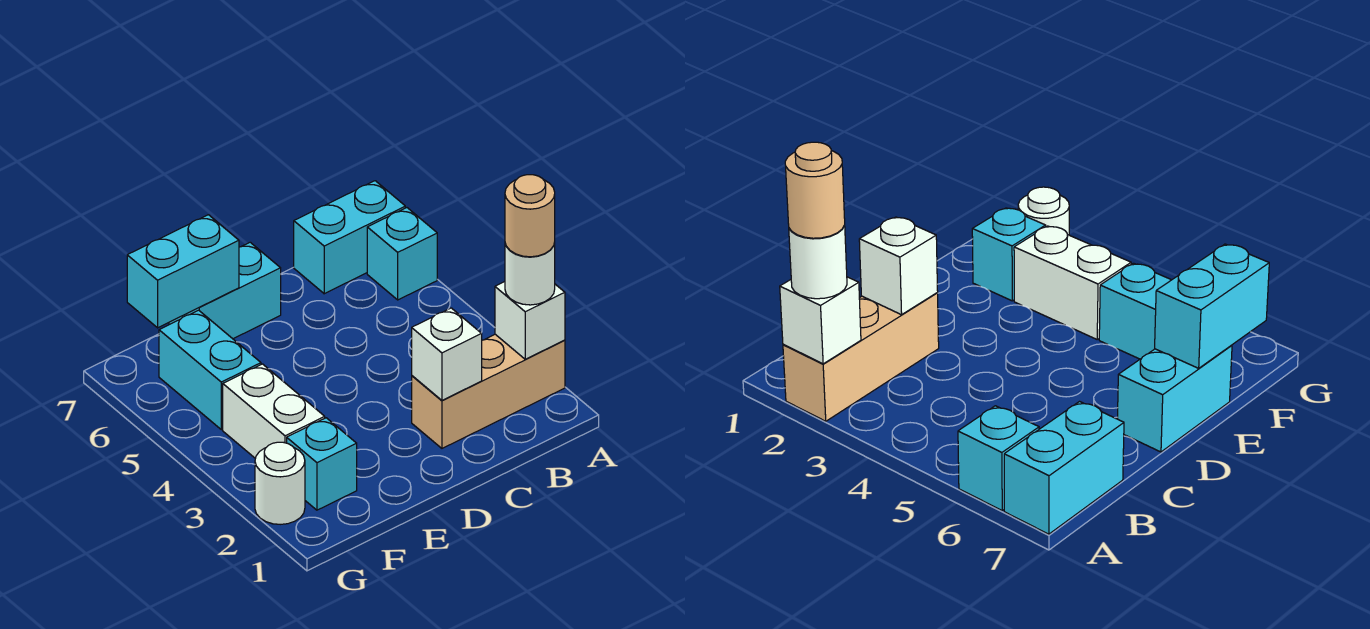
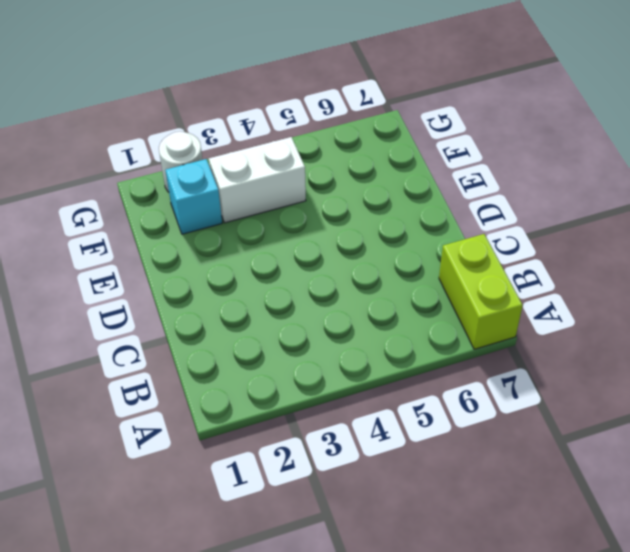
lime brick A7:B7 level 1 -> cyan brick A7:B7 level 1
none -> tan brick A2:C2 level 1
none -> cyan brick A6 level 1
none -> cyan brick D7:E7 level 1

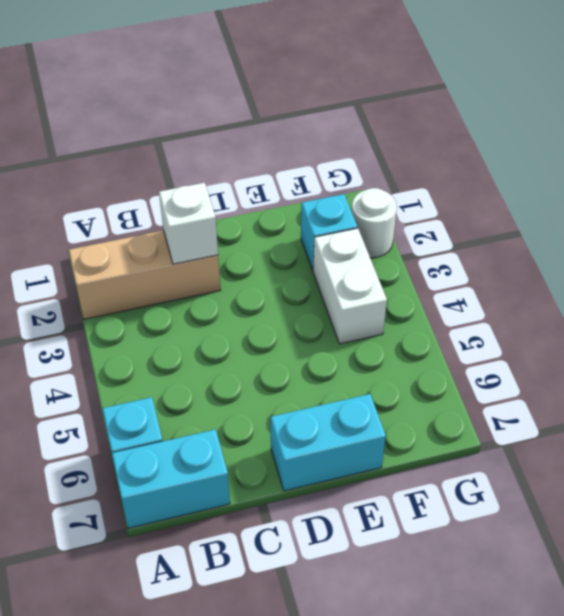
none -> cyan brick F5:F6 level 1
none -> white brick A2 level 2
none -> cyan brick E7:F7 level 2

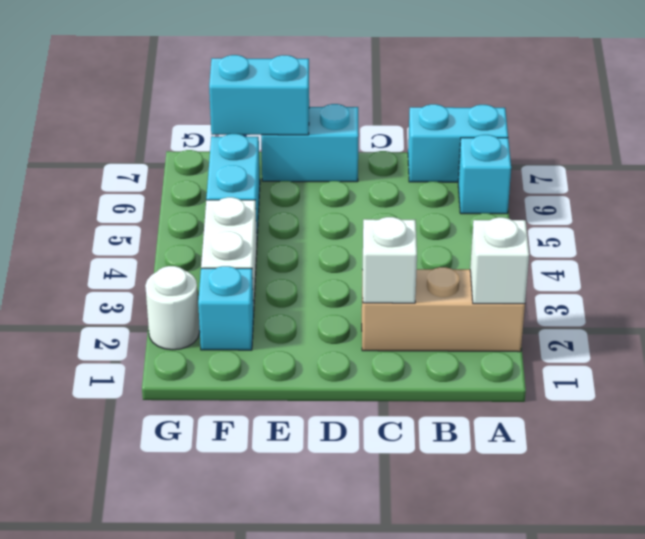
none -> white round brick A2 level 3
none -> tan round brick A2 level 4

